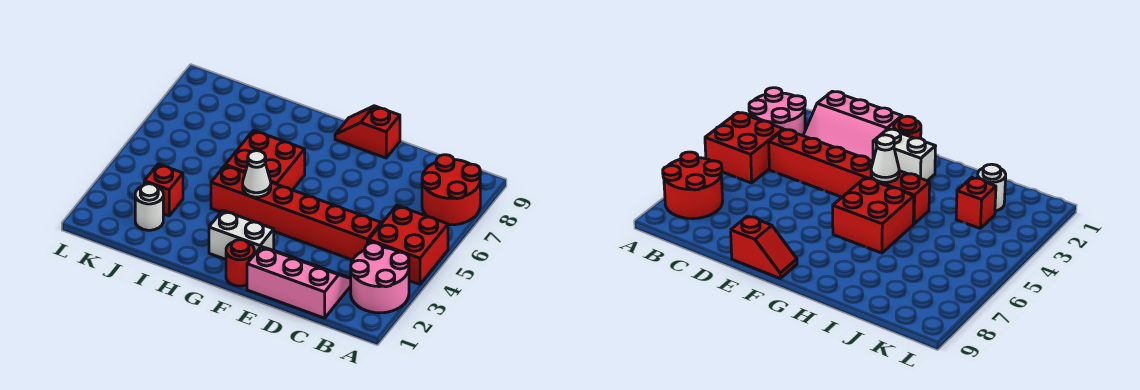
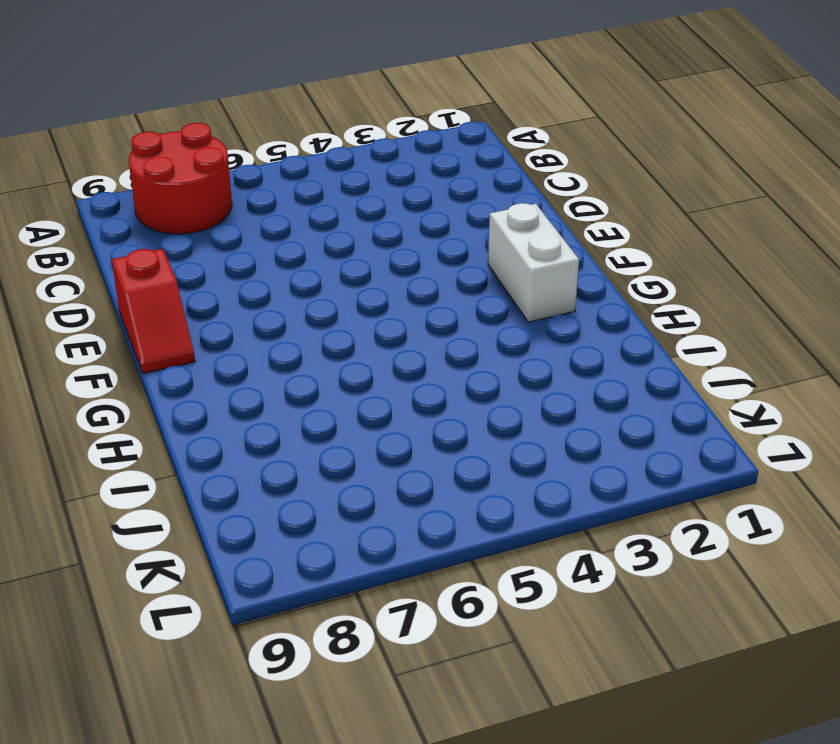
none -> pink round brick A2:B3 level 1
none -> red brick A4:B5 level 1
none -> pink slope C1:E2 level 1 top 1

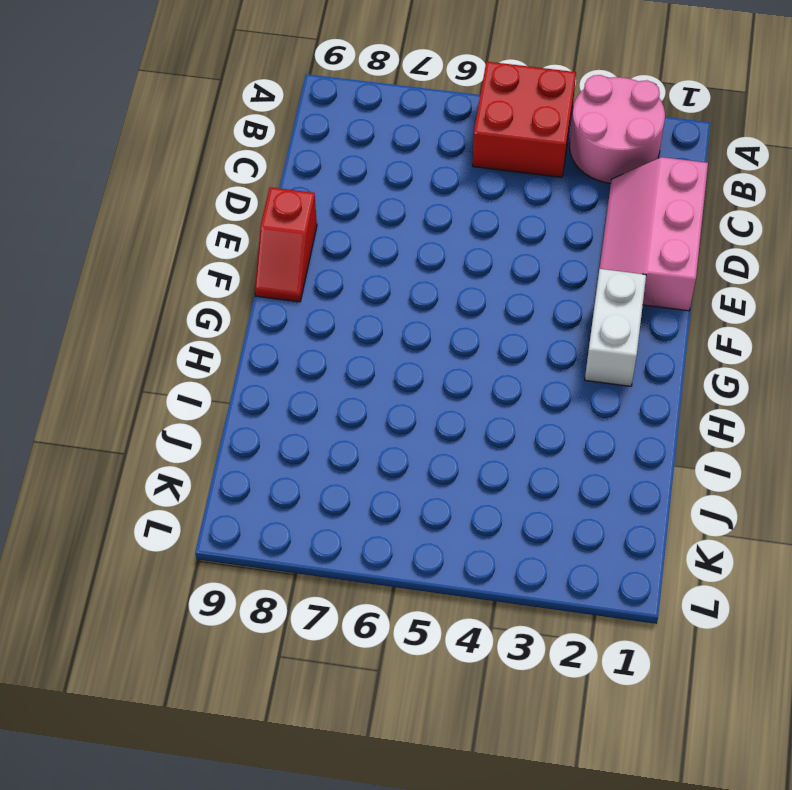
none -> red round brick A7:B8 level 1
none -> red brick C4:H4 level 1
none -> red round brick F1 level 1

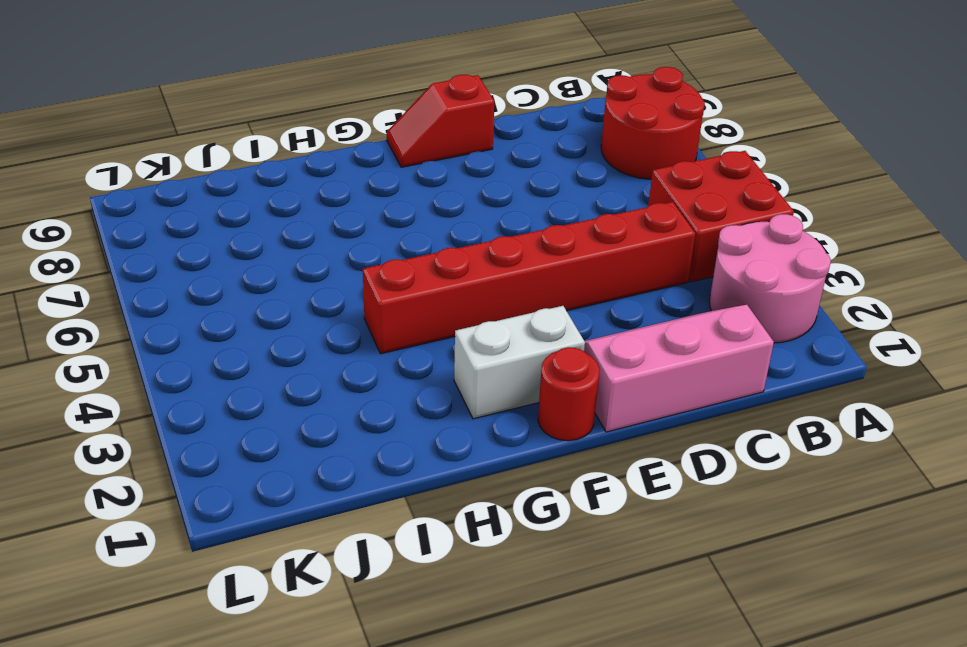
none -> red brick G5:H6 level 1
none -> white round brick J2 level 1
none -> red brick J3 level 1

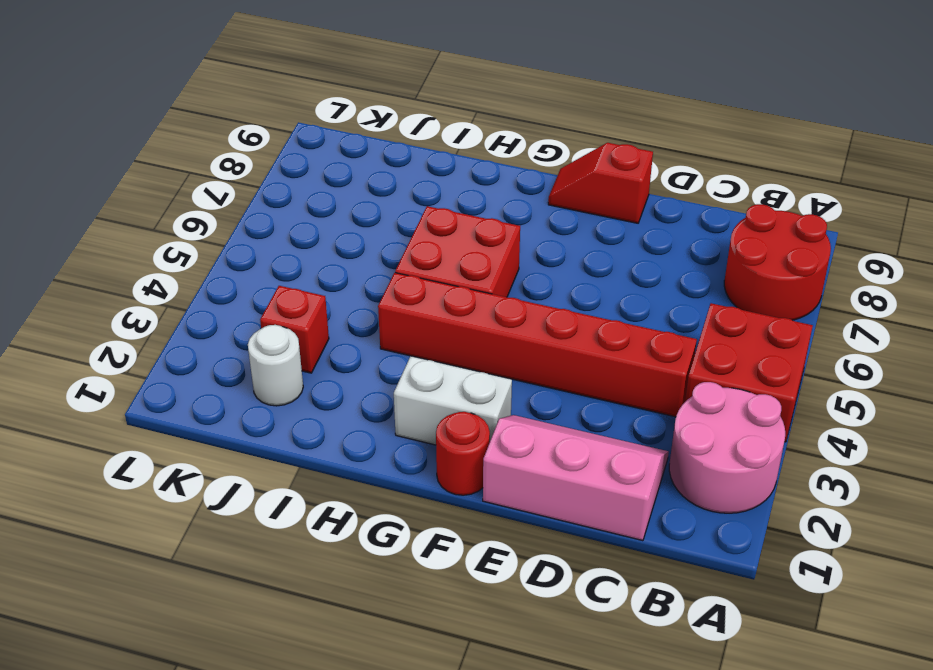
none -> white cone G4 level 2

